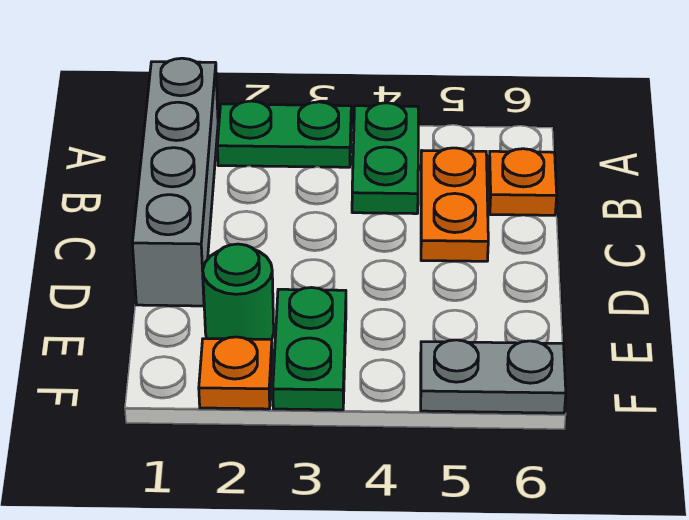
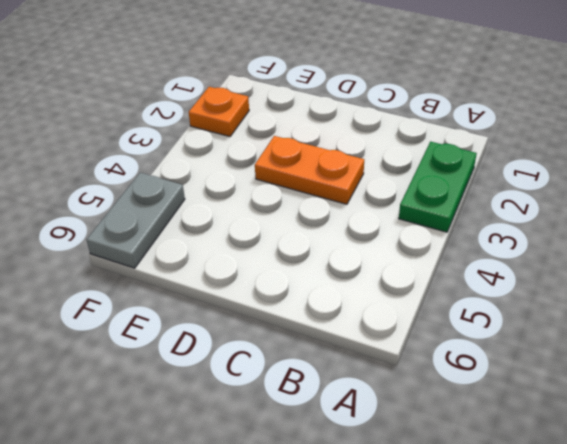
orange plate C3:D3 level 1 -> orange plate B5:C5 level 1
none -> grey brick A1:D1 level 1
none -> green plate A4:B4 level 1

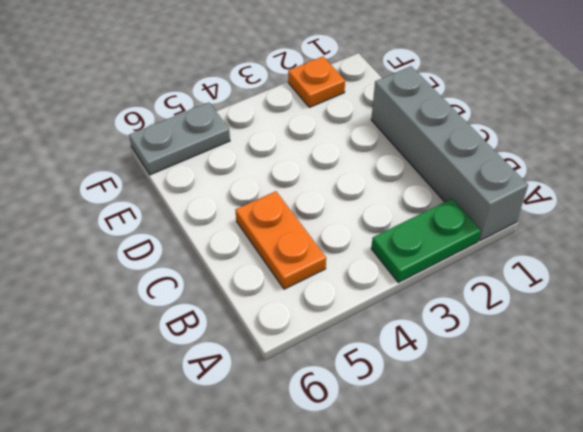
none -> green plate A4:B4 level 1
none -> orange plate B6 level 1

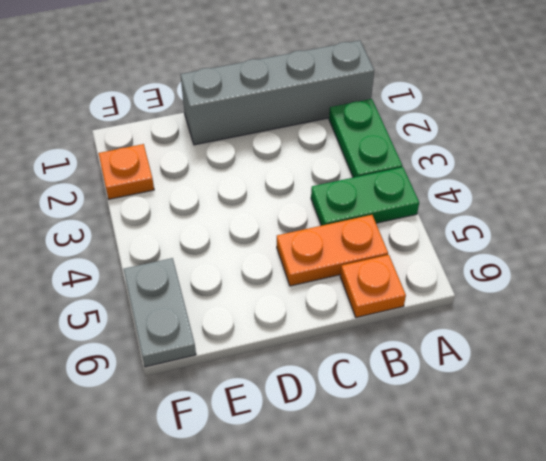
none -> green round brick E2 level 1
none -> green plate E3:F3 level 1

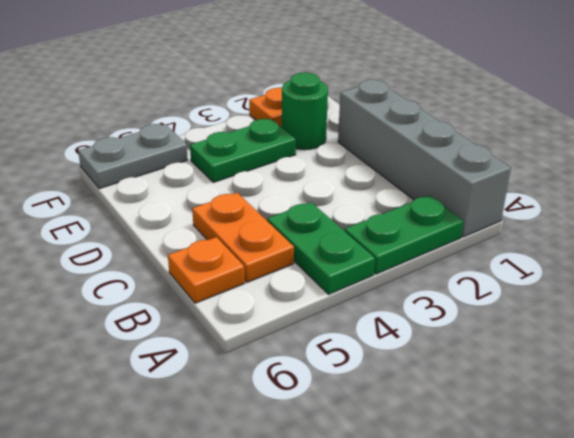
green plate E3:E4 level 1 -> green plate E3:F3 level 1

